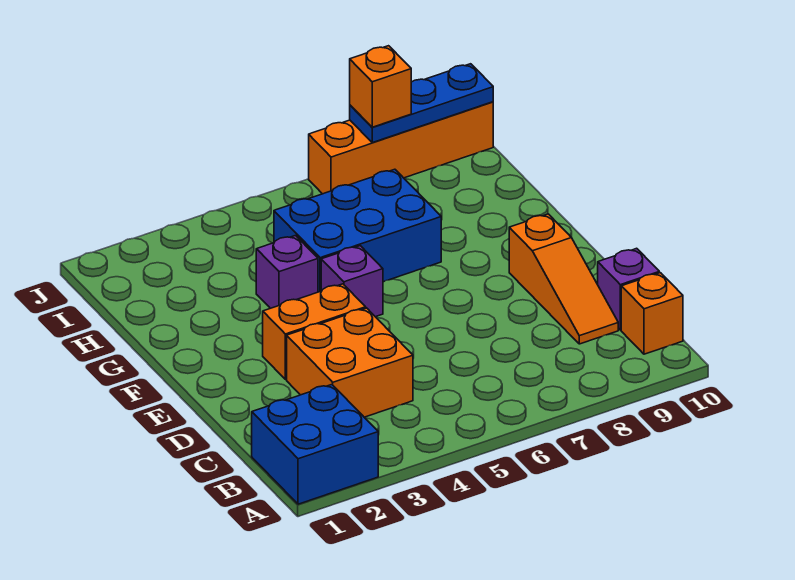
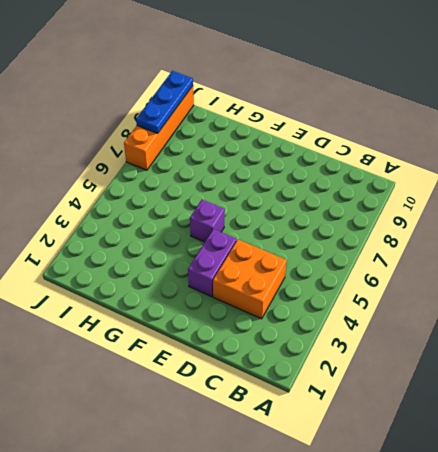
purple brick E3:E4 level 1 -> orange brick E3:E4 level 1
none -> blue brick A1:B2 level 1
none -> orange brick B10 level 1
none -> orange slope C9:E9 level 1 top E

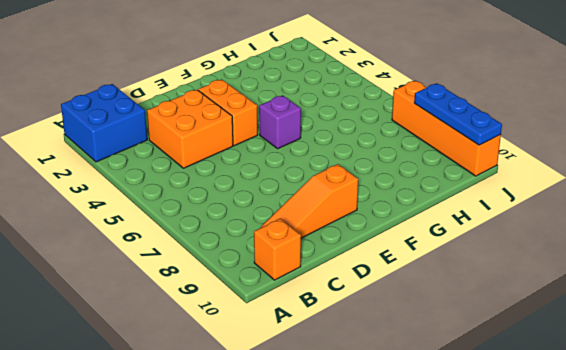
none -> purple brick C10 level 1
none -> purple brick G4 level 1
none -> blue brick G5:H7 level 1

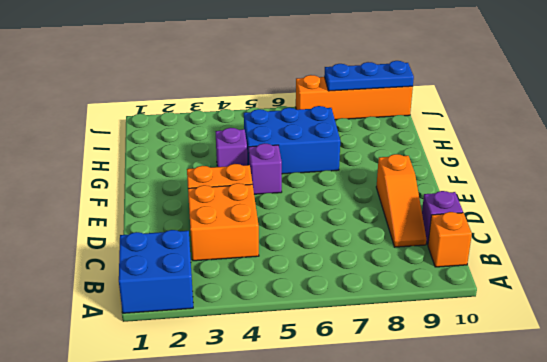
none -> orange brick J8 level 3

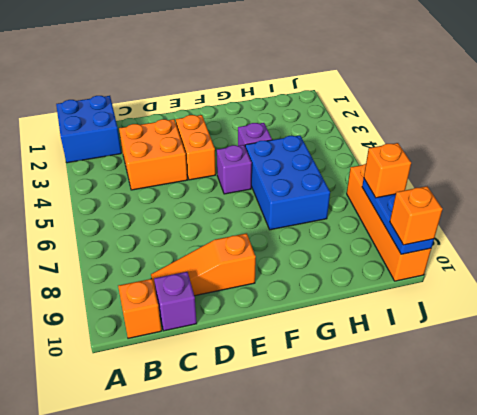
orange brick J10 level 3 -> none

